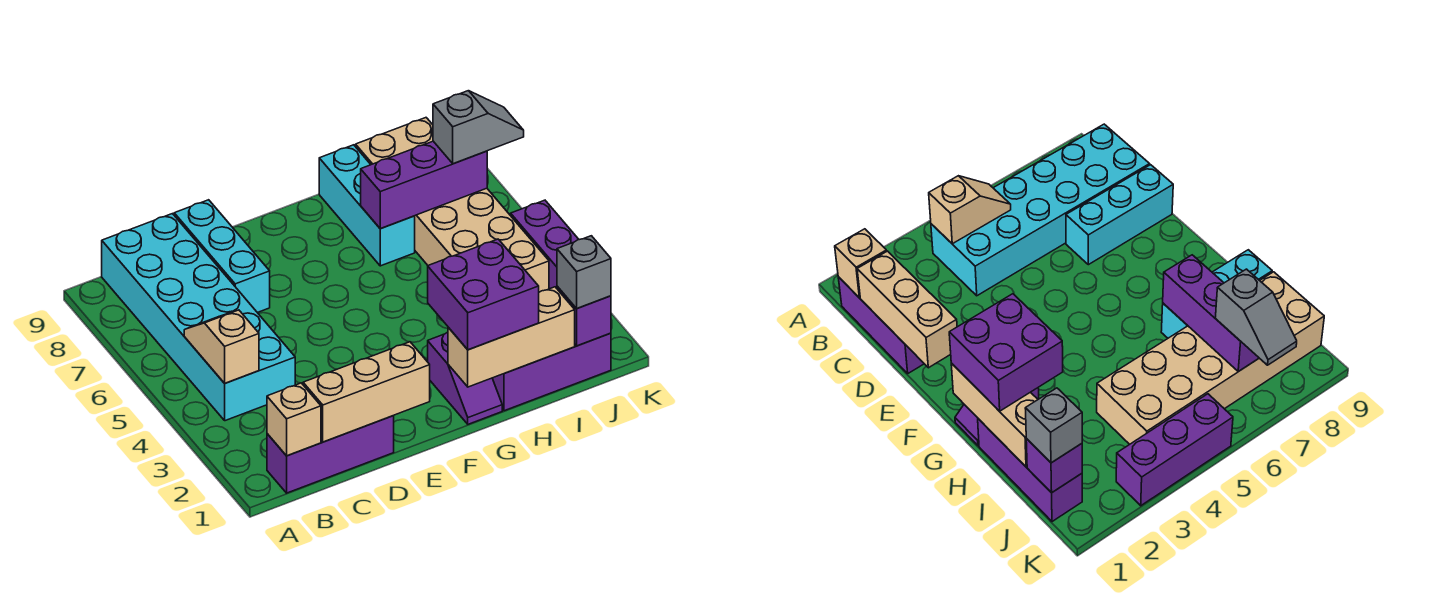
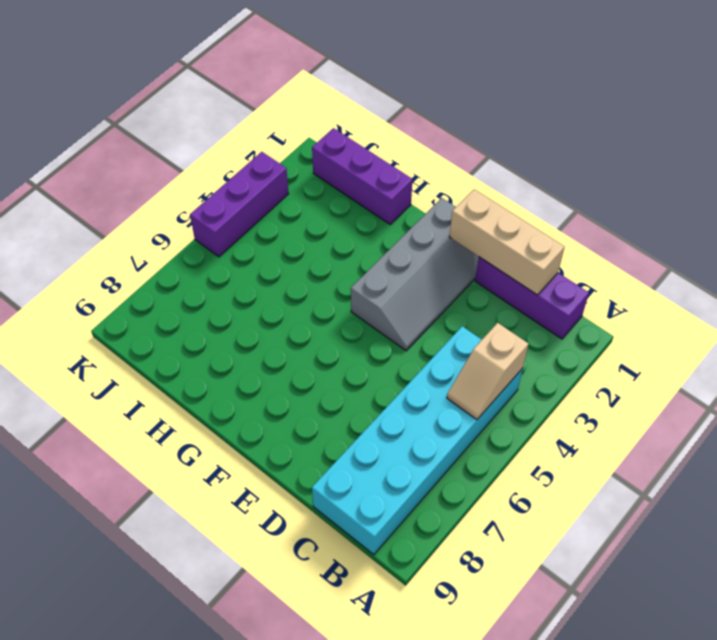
grey slope E1:F4 level 1 top F -> none
none -> cyan brick D7:D9 level 1
none -> purple slope G1:G2 level 1 top 2
none -> cyan brick H7:H9 level 1

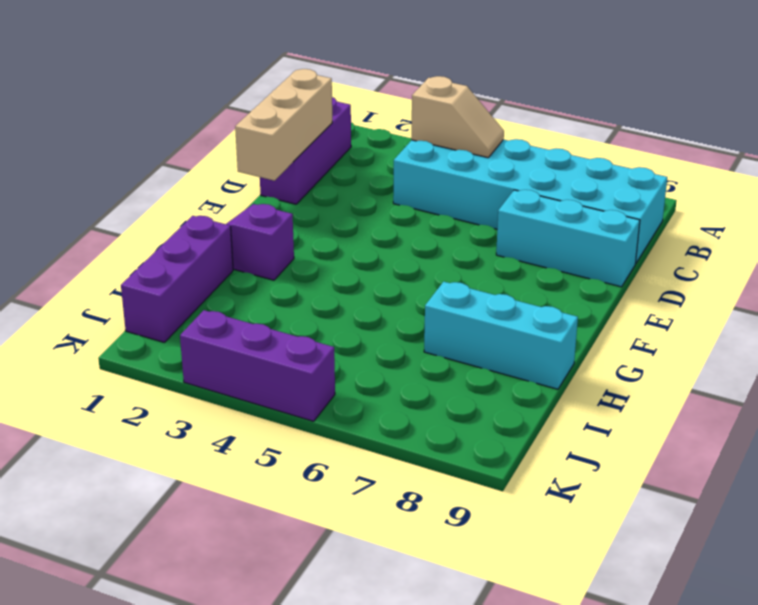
none -> tan brick I4:J9 level 1
none -> tan brick B1 level 2
none -> tan brick G1:I1 level 2

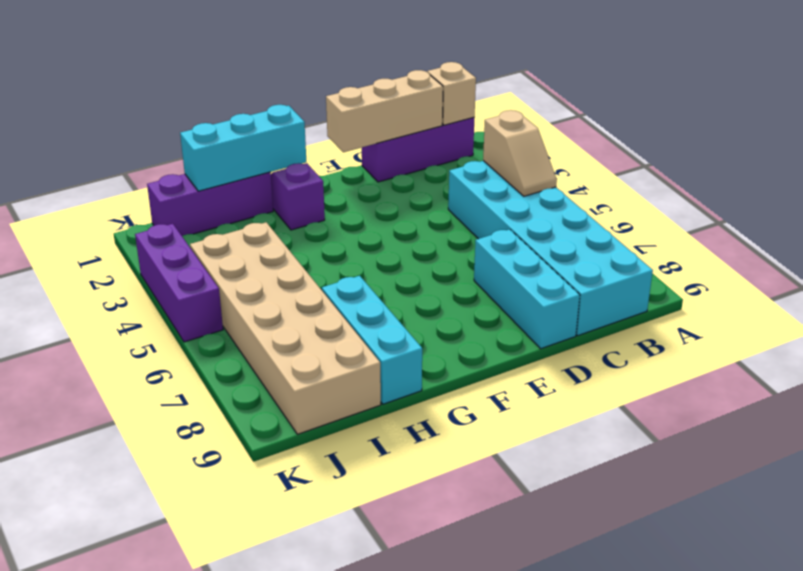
cyan brick G1:I1 level 2 -> tan brick G1:I1 level 2
none -> purple brick H7:J7 level 2
none -> purple brick J1 level 2
none -> purple brick G1:H2 level 3

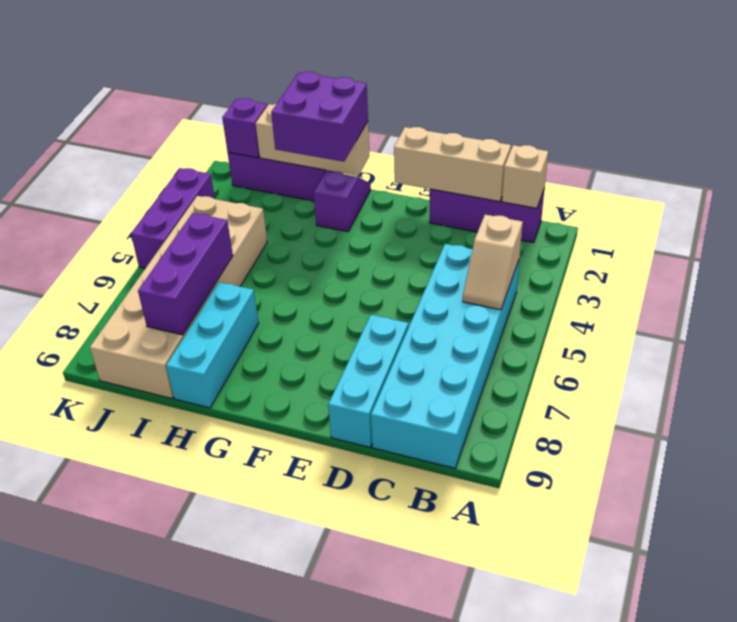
purple brick I6:I8 level 2 -> purple brick H7:J7 level 2
none -> grey brick J1 level 3
none -> grey slope J7:K7 level 3 top J

